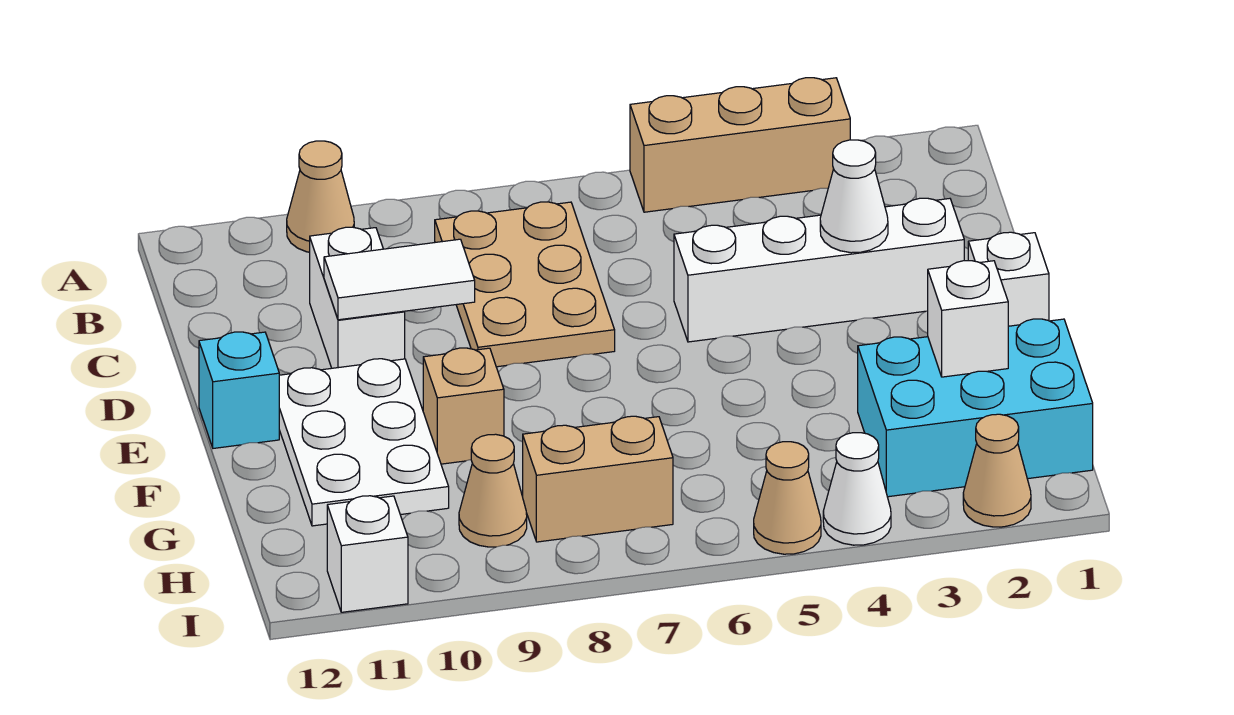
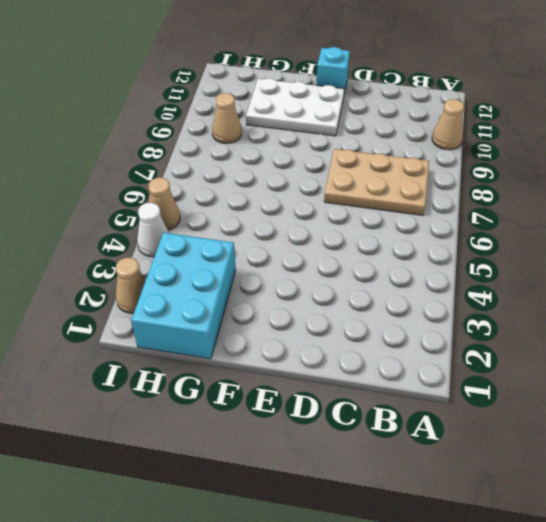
none -> tan brick A3:A5 level 1
none -> white brick C10:D10 level 1
none -> white brick D2:D5 level 1

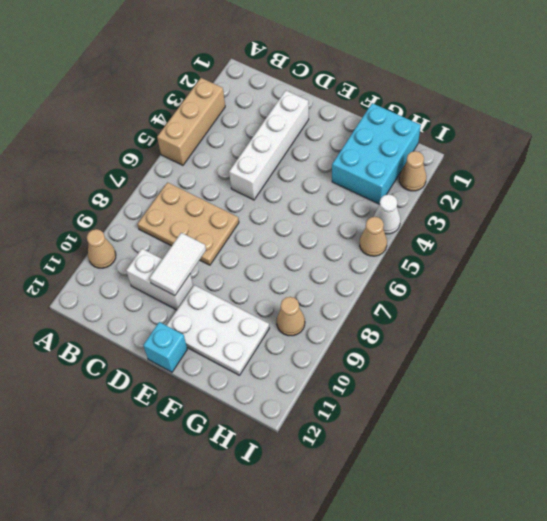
none -> white brick E1 level 1
none -> tan brick F9 level 1
none -> tan brick H7:H8 level 1

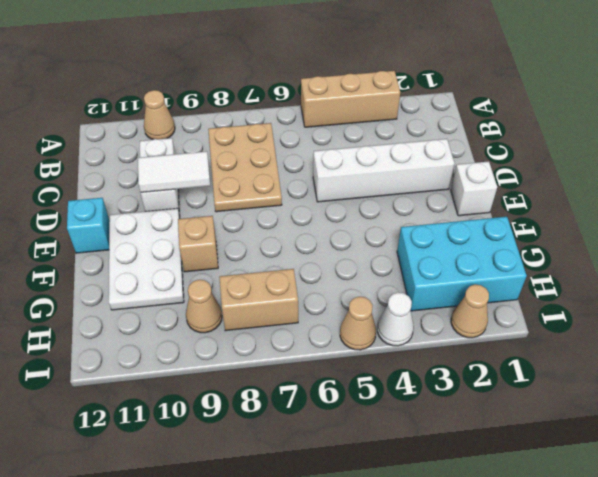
none -> white brick I11 level 1
none -> white cone D3 level 2
none -> white brick G2 level 2

